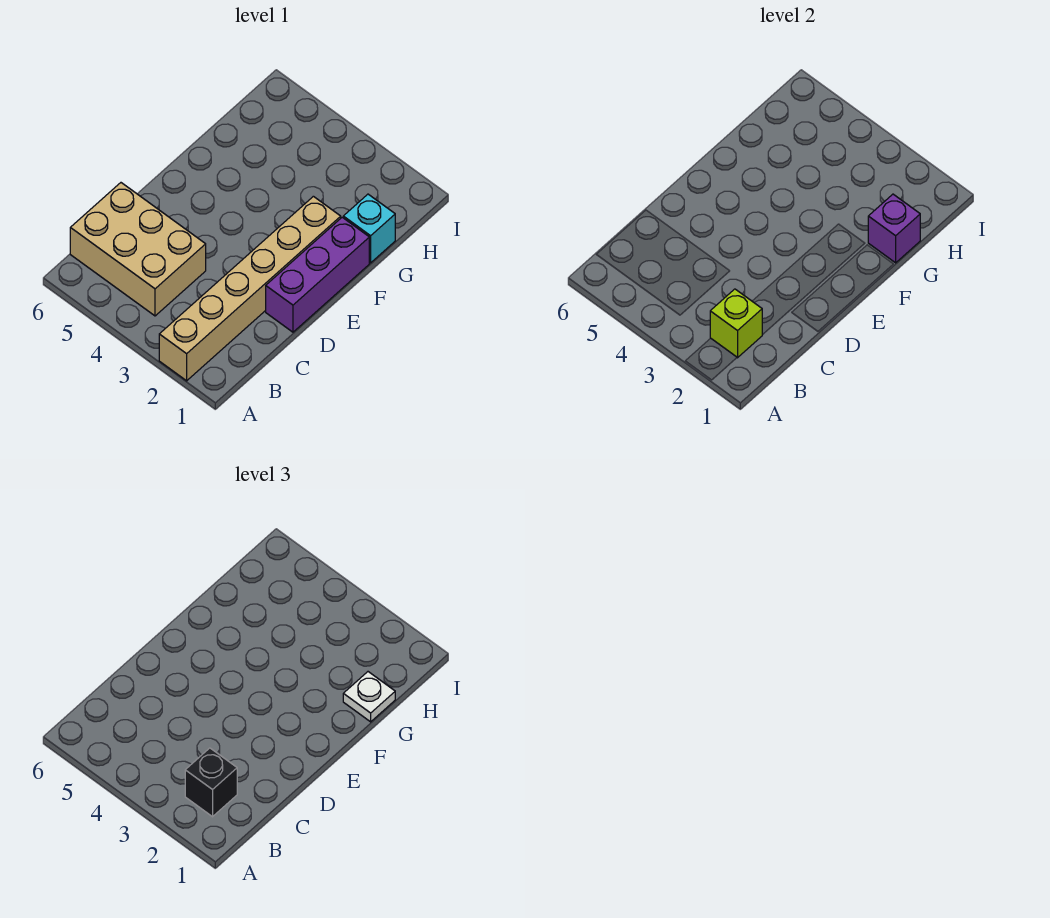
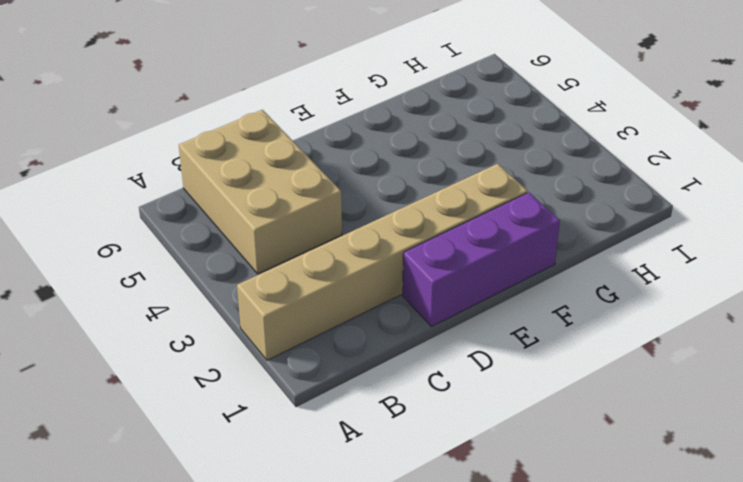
none -> cyan brick G1 level 1
none -> lime brick B2 level 2

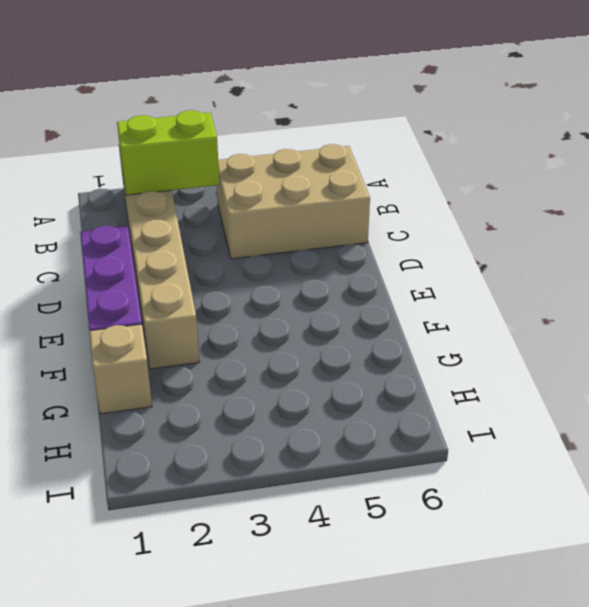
lime brick B2:B3 level 2 -> lime brick B2 level 2
tan brick G1 level 1 -> cyan brick G1 level 1
none -> purple brick G1 level 2
none -> black brick B2 level 3

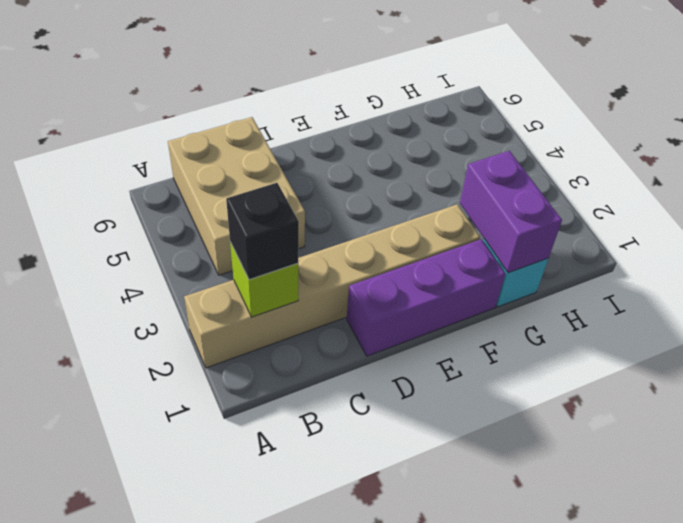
purple brick G1:G2 level 2 -> purple brick G1 level 2
none -> white plate G1 level 3

